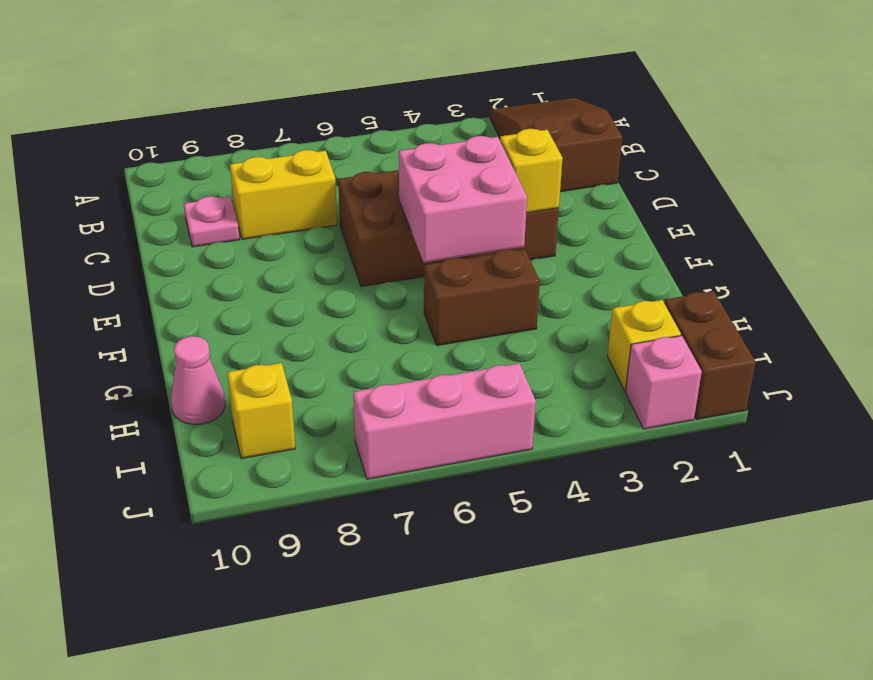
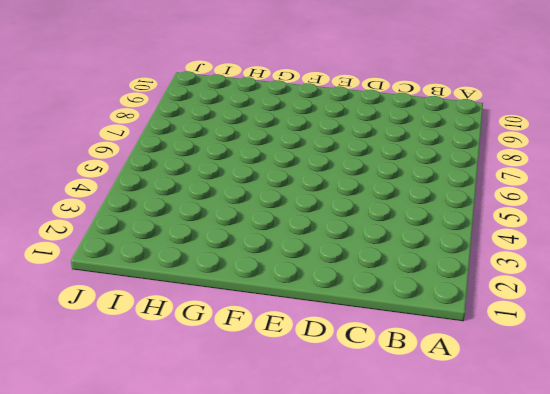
none -> brown slope A1:C2 level 1 top C
none -> yellow brick C7:C8 level 1
none -> pink plate C9 level 1

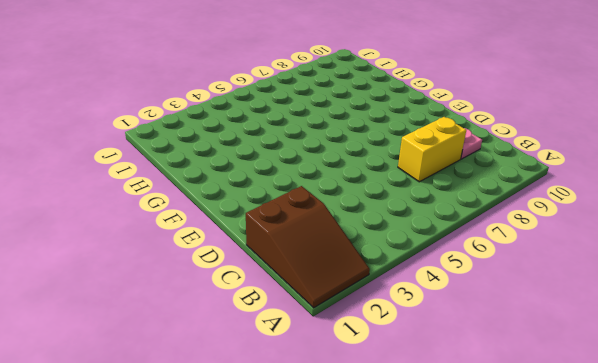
none -> brown brick D3:E6 level 1
none -> brown brick G4:G5 level 1
none -> pink cone H10 level 1

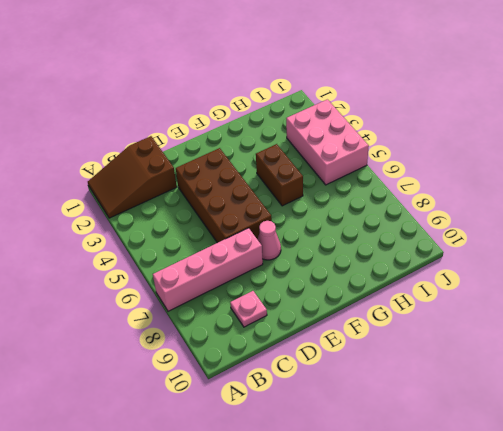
pink brick A7:D7 level 1 -> yellow brick C7:C8 level 1
pink cone E7 level 1 -> pink cone H10 level 1
pink brick I3:J5 level 1 -> pink brick J5:J7 level 1
none -> brown brick I1:J1 level 1
none -> yellow brick I2 level 1
none -> yellow brick I9 level 1

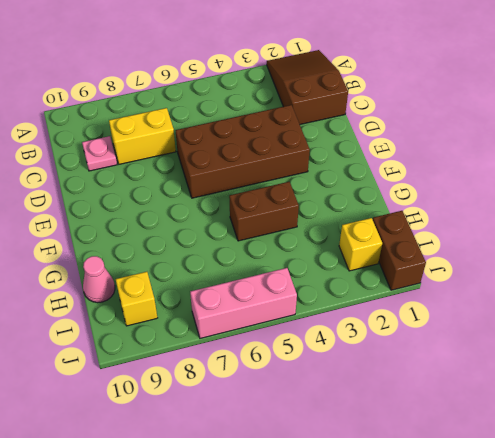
none -> pink brick J2 level 1
none -> yellow brick E3 level 2
none -> pink brick E4:F5 level 2

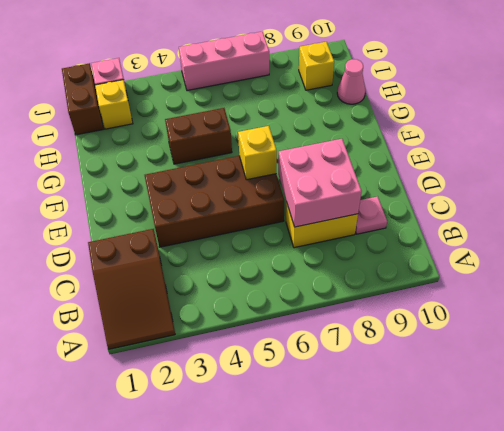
pink brick C7:D8 level 2 -> pink brick E4:F5 level 2
yellow brick E6 level 2 -> yellow brick E3 level 2

